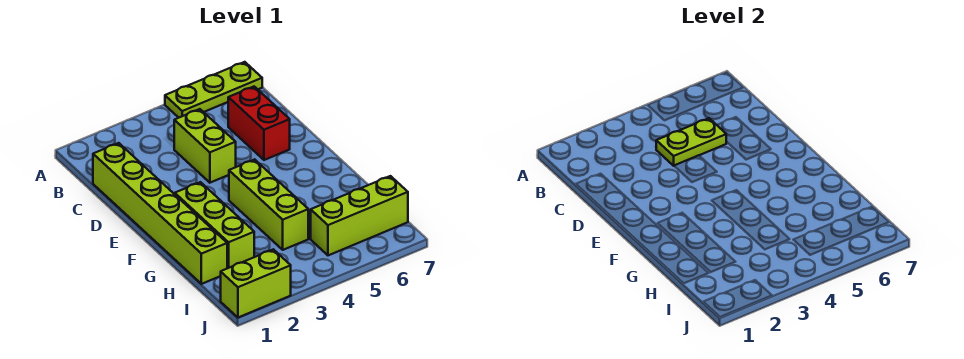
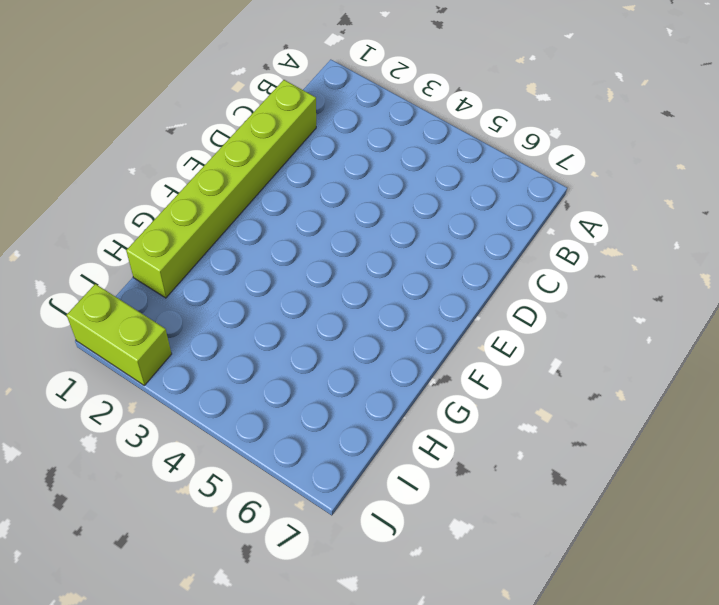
none -> lime plate A5:A7 level 1
none -> lime brick C4:D4 level 1

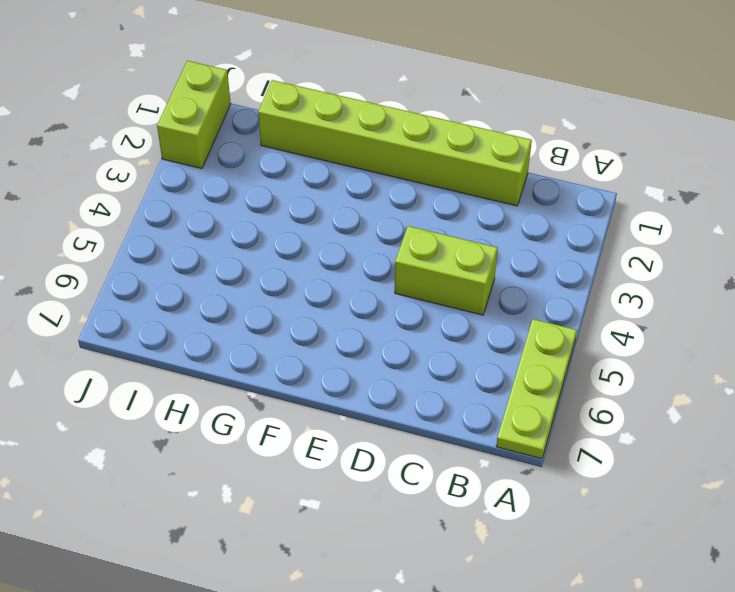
none -> red brick C6:D6 level 1
none -> lime brick F2:H2 level 1

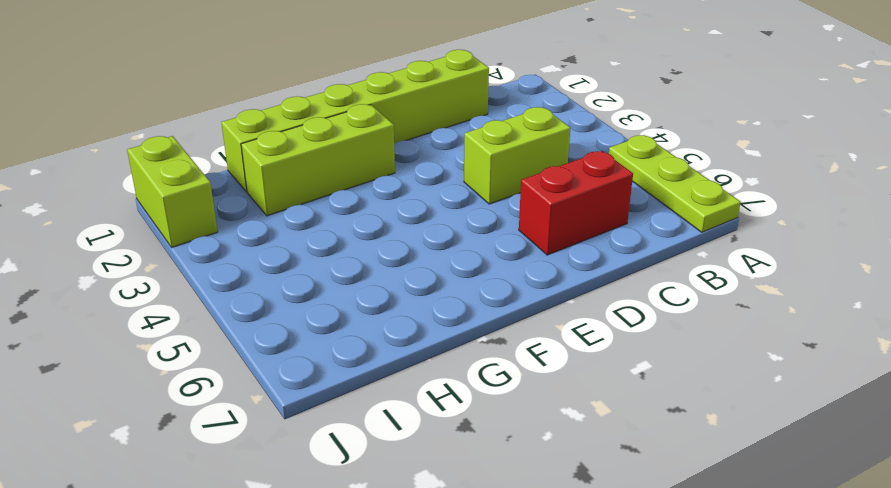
none -> lime brick F4:H4 level 1
none -> lime brick I5:I7 level 1

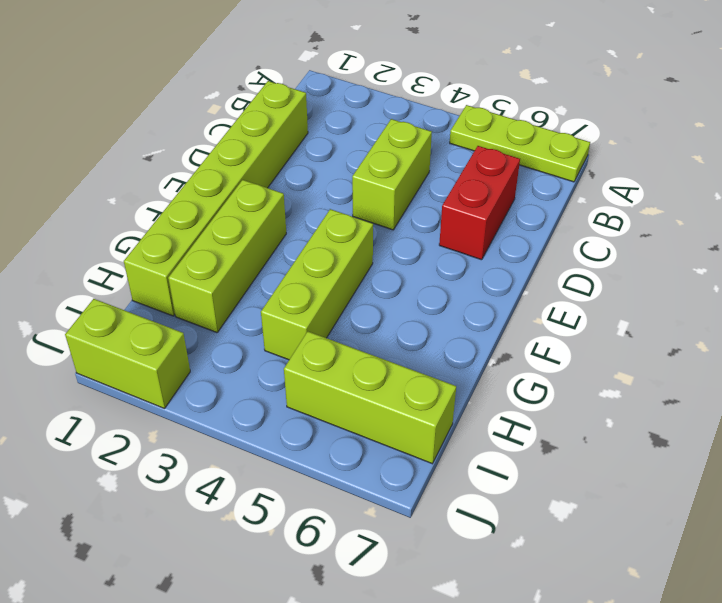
none -> lime plate C4:C5 level 2

